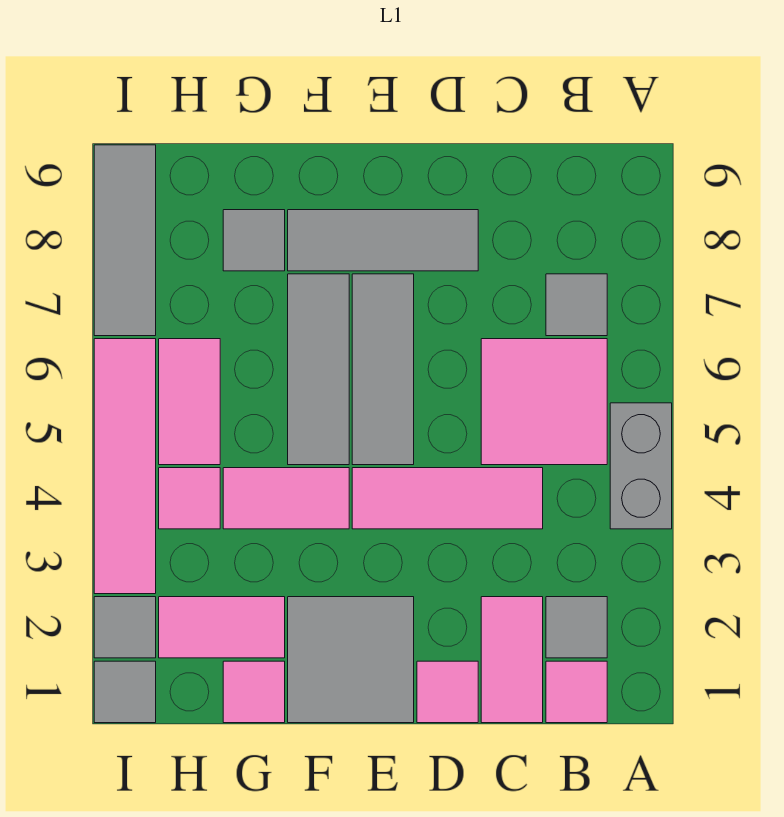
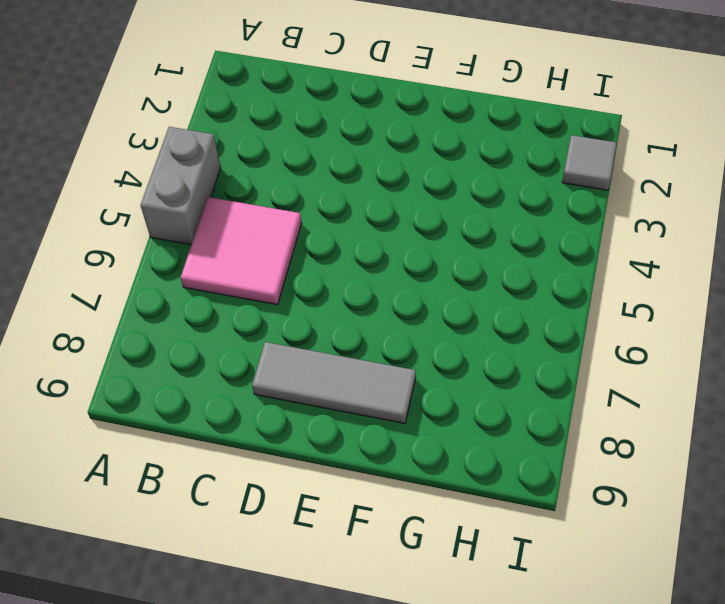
none -> pink tile B1 level 1
none -> grey tile B2 level 1
none -> grey tile B7 level 1

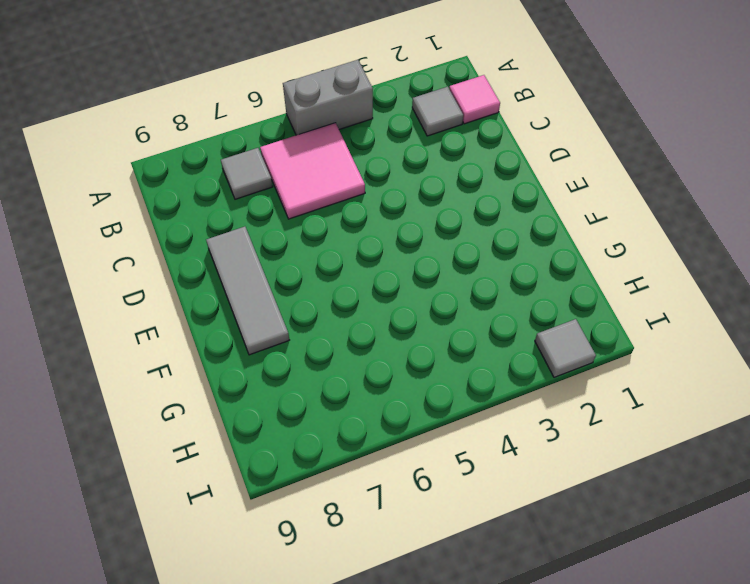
none -> pink tile C1:C2 level 1
none -> pink tile C4:E4 level 1
none -> pink tile D1 level 1

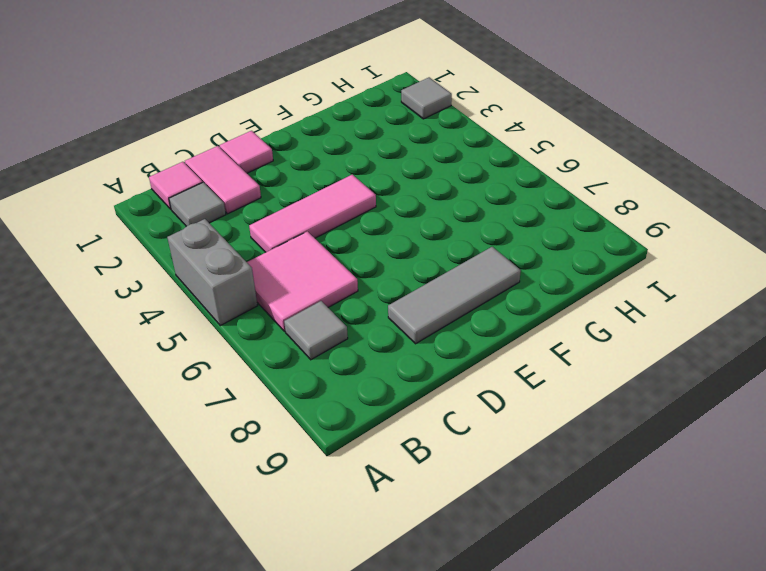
none -> grey tile E1:F2 level 1
none -> grey tile E5:E7 level 1
none -> pink tile F4:G4 level 1

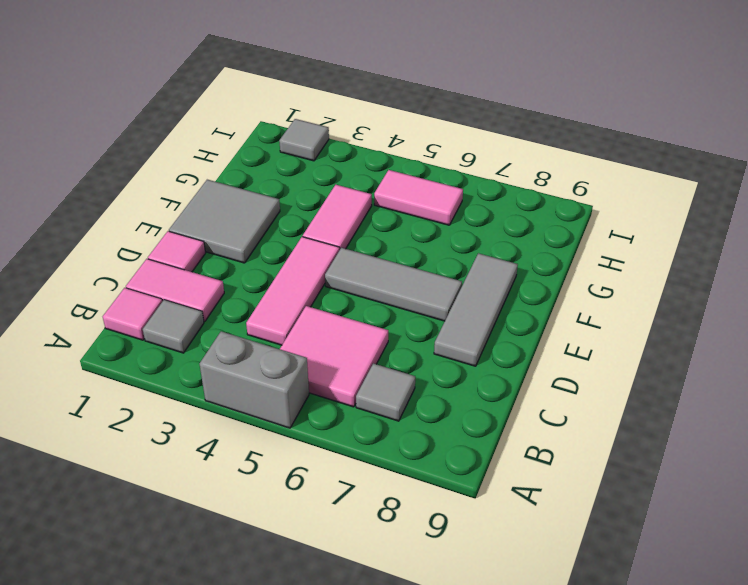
none -> grey tile F5:F7 level 1
none -> pink tile G1 level 1
none -> pink tile G2:H2 level 1

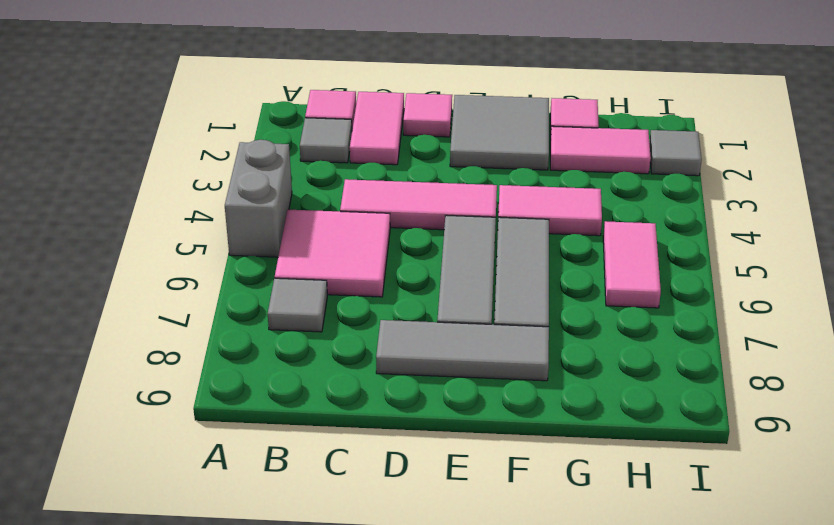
none -> grey tile G8 level 1
none -> pink tile H4 level 1
none -> grey tile I1 level 1

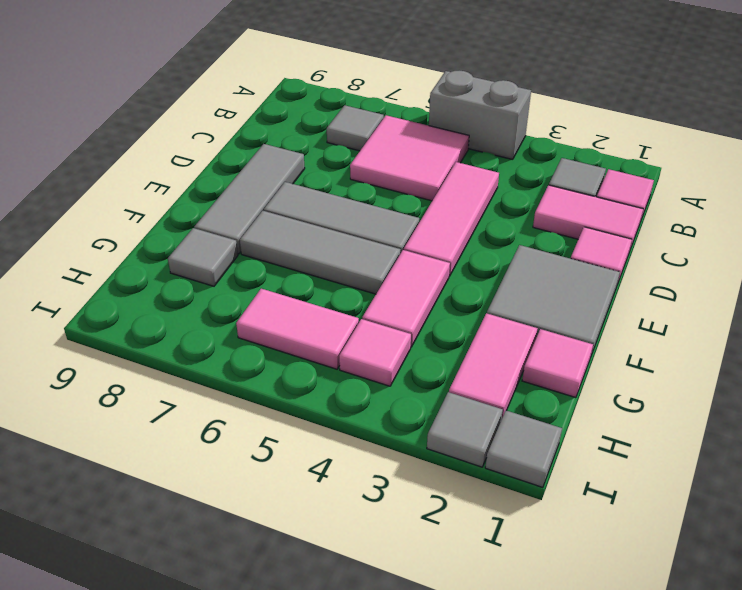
none -> pink tile I3:I6 level 1
none -> grey tile I7:I9 level 1

